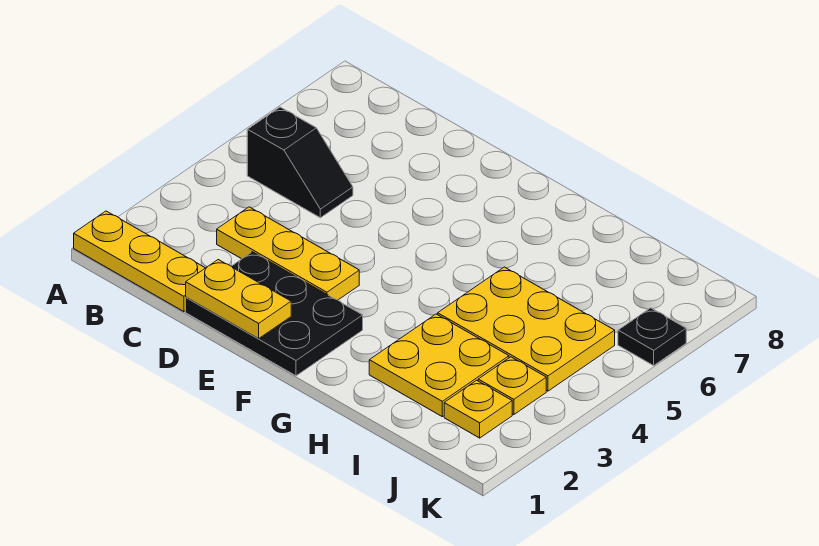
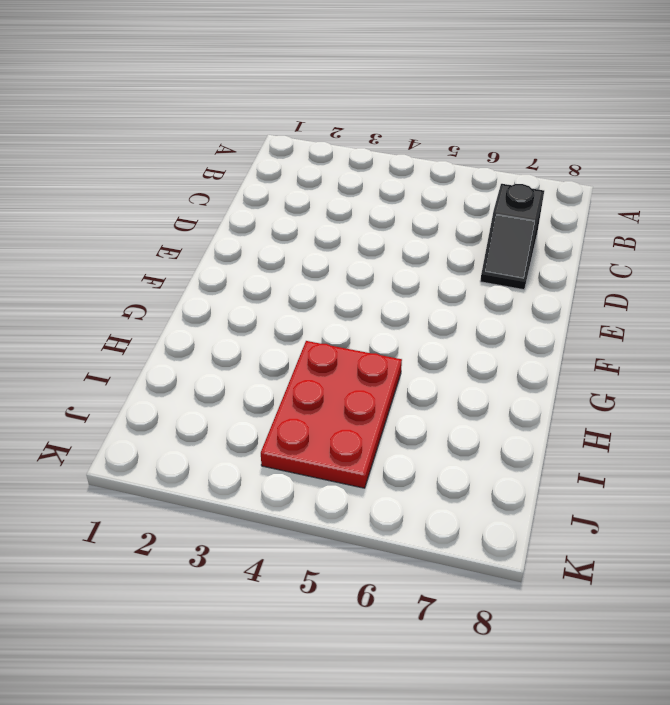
black slope C7:D7 level 1 top C -> black slope B5:C5 level 1 top B
red plate H4:J5 level 1 -> yellow plate H4:J5 level 1
none -> yellow plate A1:C1 level 1
none -> yellow plate C3:E3 level 1

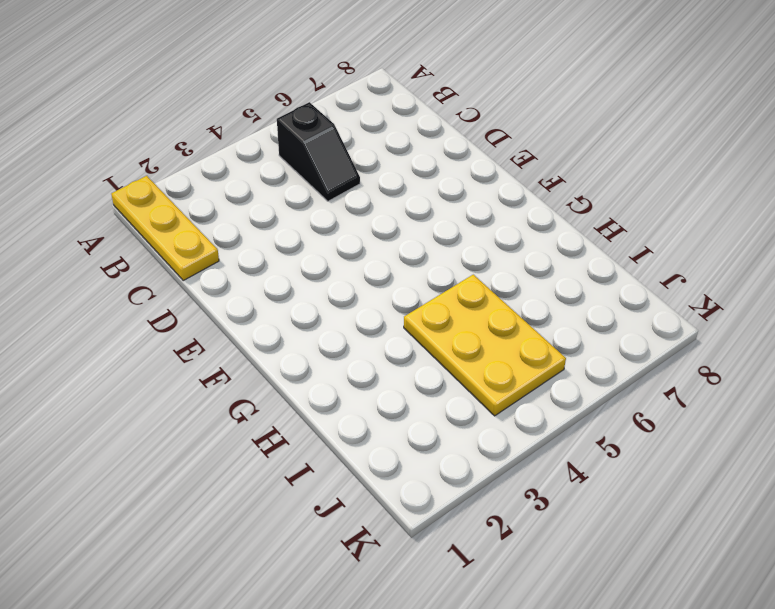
none -> yellow plate C3:E3 level 1
none -> black plate D1:F2 level 1

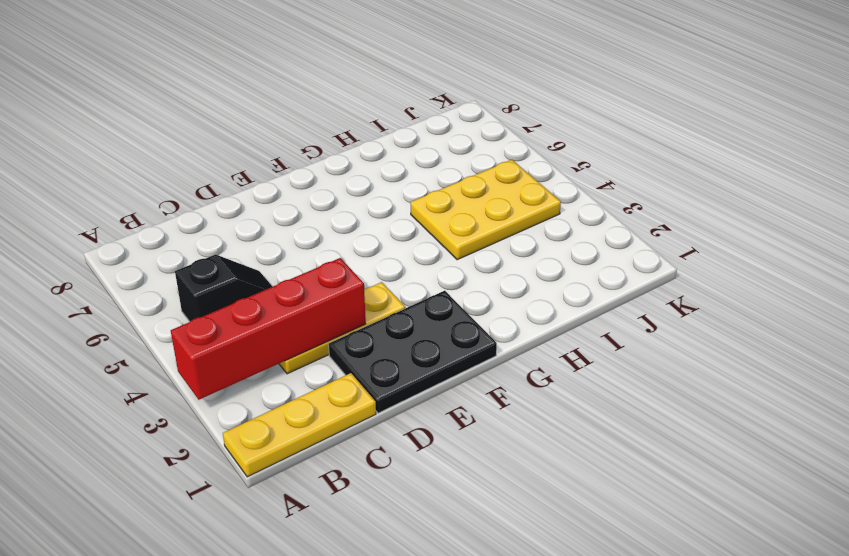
red brick A3:D3 level 2 -> none
none -> yellow plate H2:I3 level 1
none -> yellow plate J2 level 1

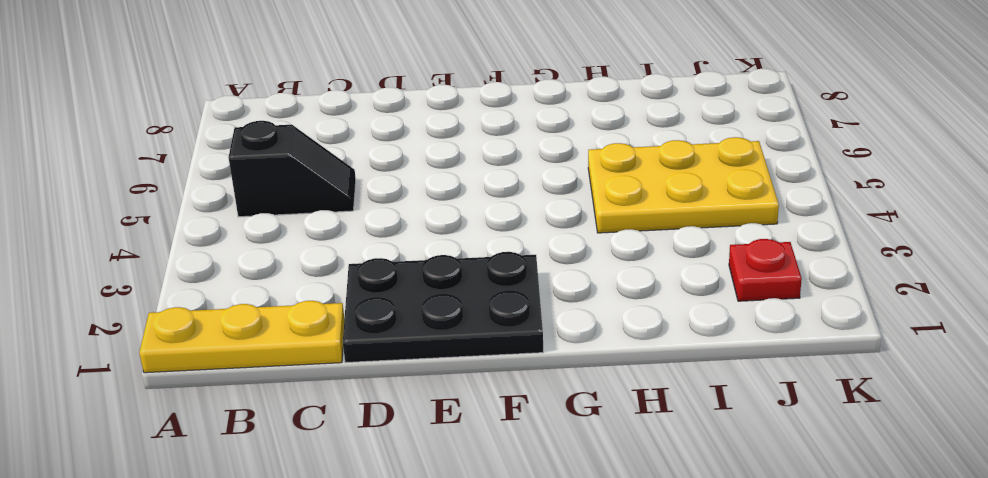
red plate J2 level 1 -> yellow plate J2 level 1
none -> yellow plate C3:E3 level 1
none -> yellow plate H2:I3 level 1

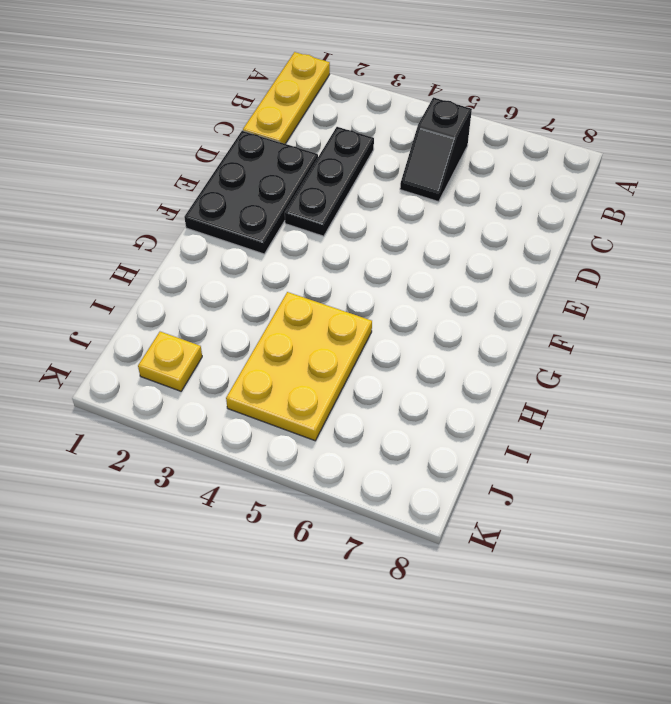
black plate C3:E3 level 1 -> yellow plate C3:E3 level 1
none -> yellow plate H2:I3 level 1
none -> yellow plate J3 level 1

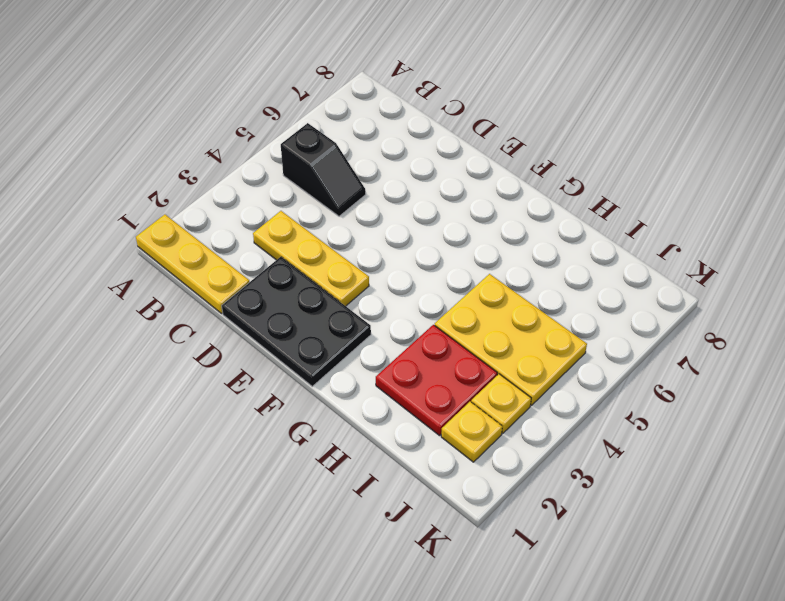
red plate H2:I3 level 1 -> yellow plate H2:I3 level 1
none -> black plate K6 level 1
none -> yellow plate D1:E1 level 2

